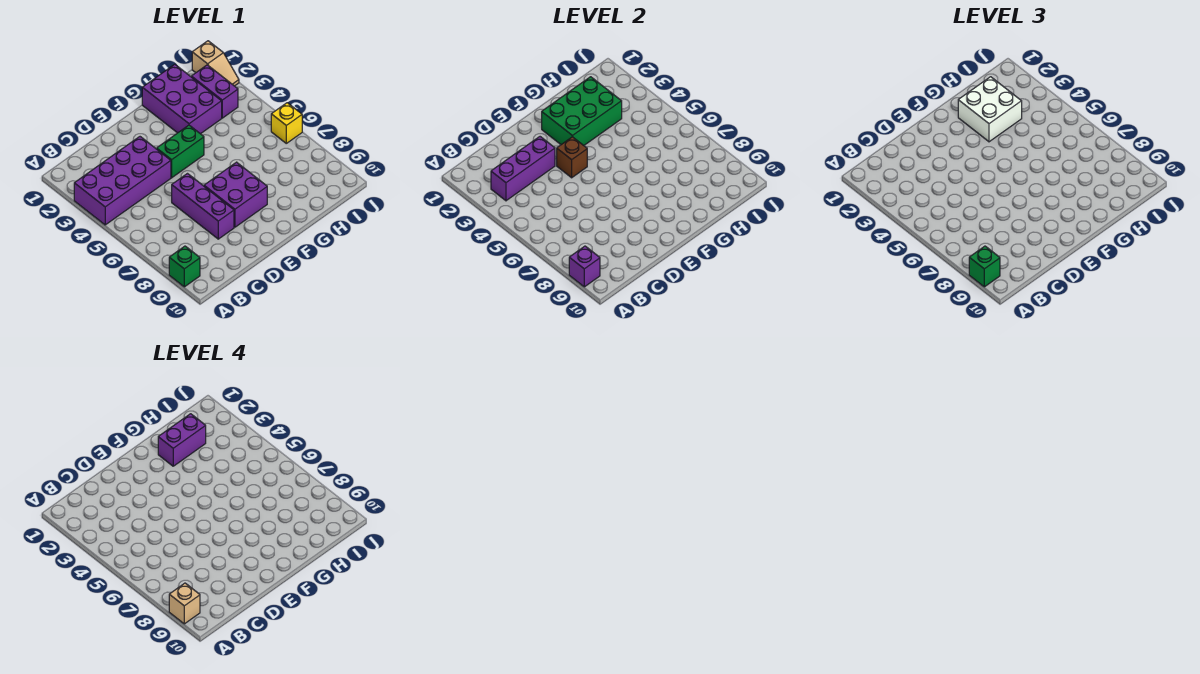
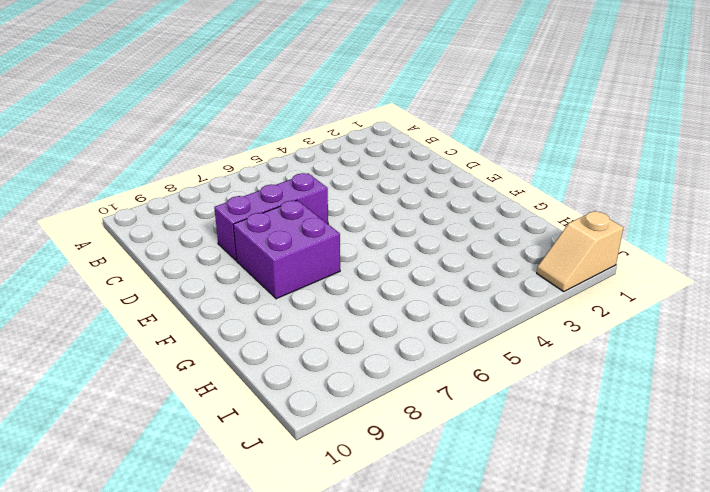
none -> purple brick A3:D4 level 1
none -> green brick A9 level 1
none -> green brick E4:F4 level 1

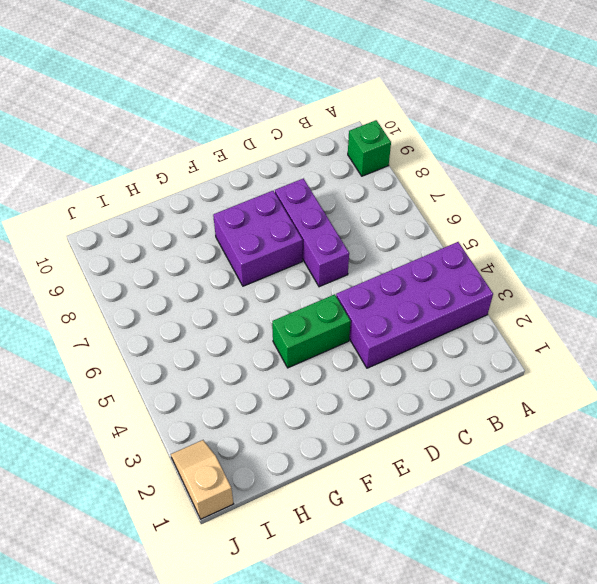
none -> purple brick G1:H3 level 1
none -> purple brick I2:I3 level 1
none -> yellow brick J6 level 1

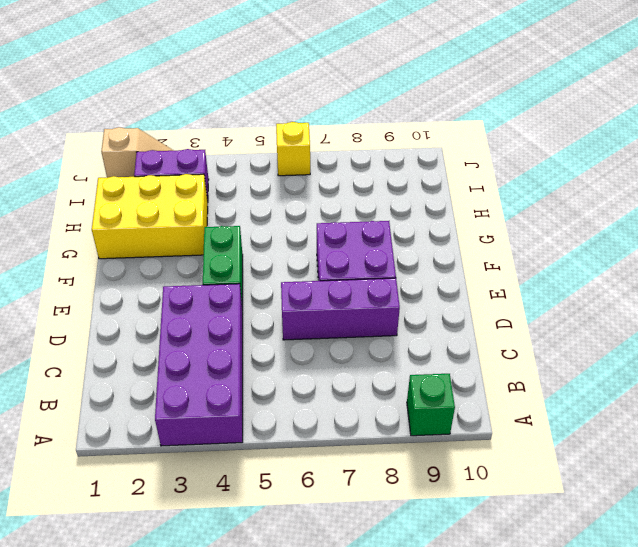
yellow brick G1:H3 level 1 -> purple brick G1:H3 level 1
none -> purple brick A9 level 2
none -> purple brick B3:D3 level 2
none -> brown brick E4 level 2

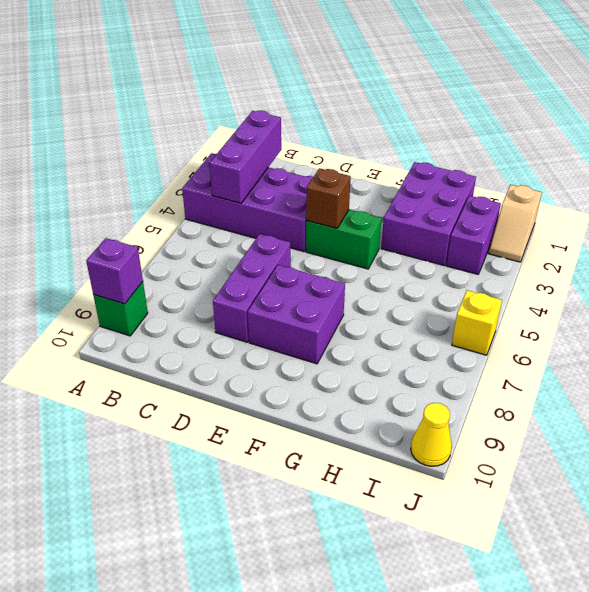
purple brick B2:B4 level 2 -> purple brick B3:D3 level 2
yellow cone J10 level 1 -> none
none -> green brick F2:H3 level 2
none -> green brick A9 level 3
none -> white brick G2:H3 level 3

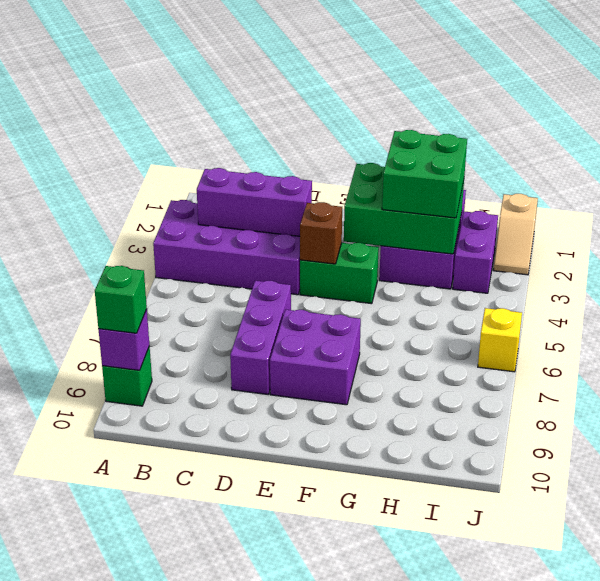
green brick G2:H3 level 3 -> white brick G2:H3 level 3
none -> tan brick A9 level 4
none -> purple brick G2:H2 level 4

